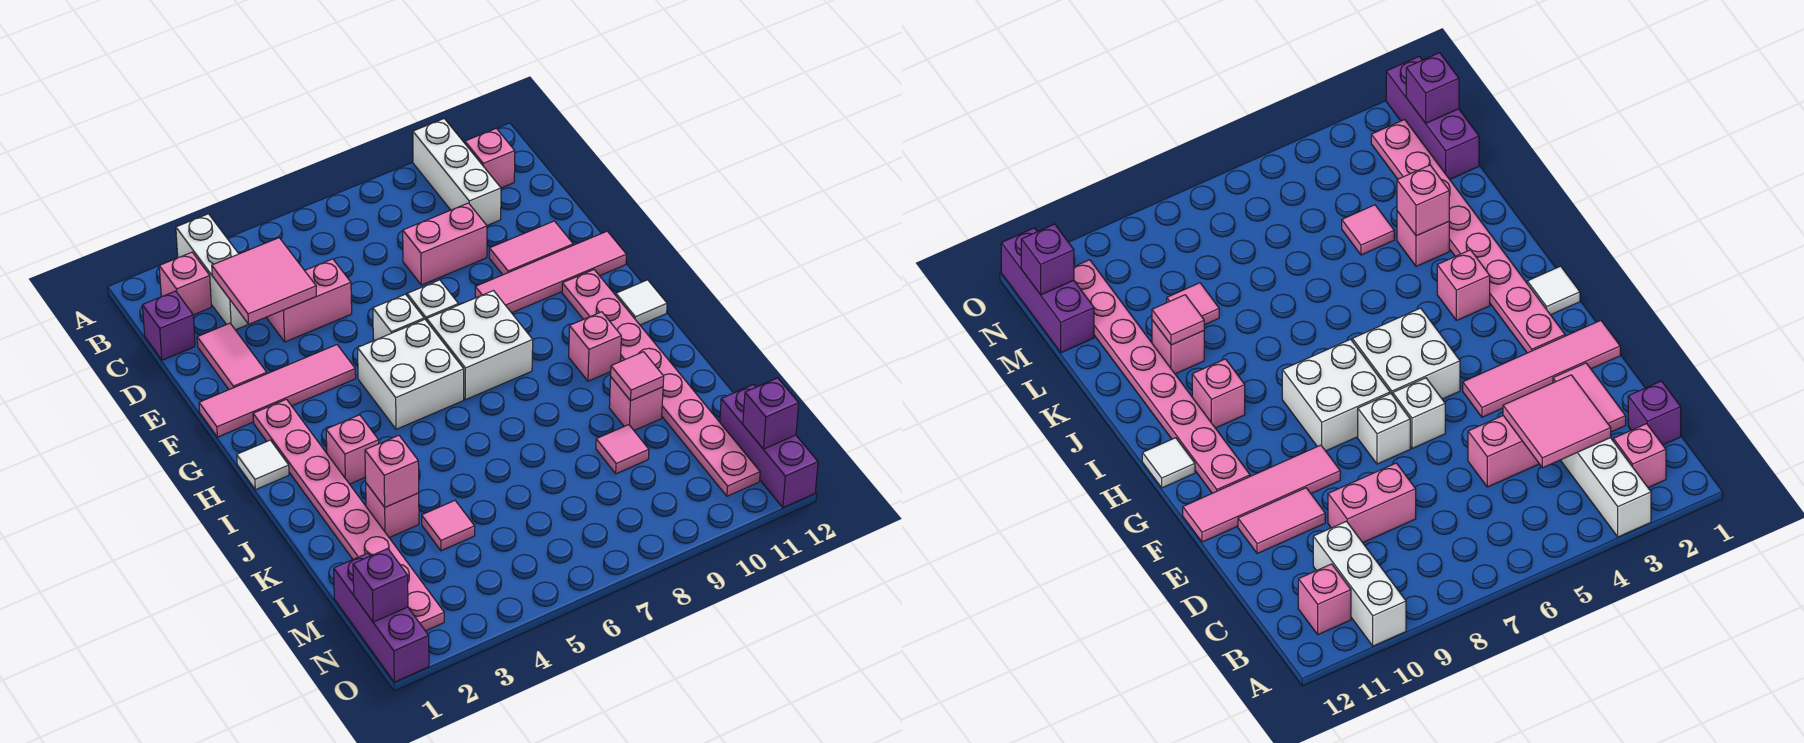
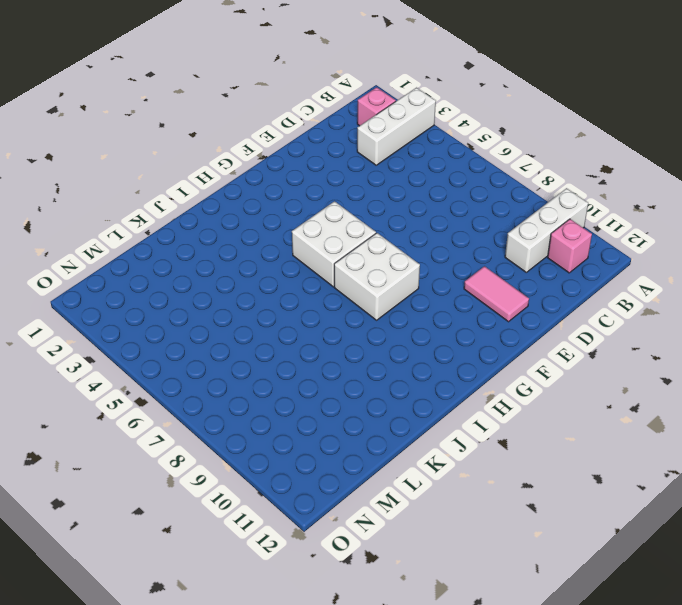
none -> purple brick C1 level 1
none -> pink tile D2:E2 level 1
none -> pink brick D4:D5 level 1
none -> pink brick D8:D9 level 1

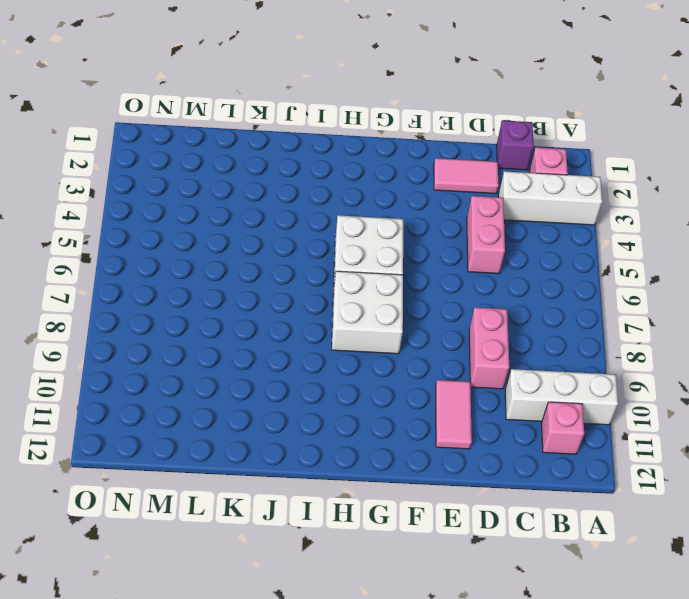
none -> pink tile F1:F4 level 1
none -> white brick F6 level 1
none -> white brick F7 level 1
none -> pink tile F9:F12 level 1

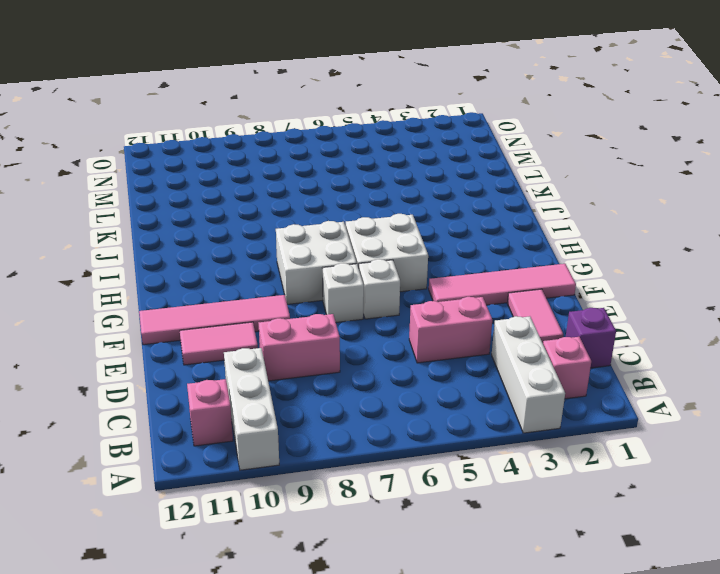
none -> pink plate G2:N2 level 1
none -> pink plate G11:N11 level 1
none -> white tile H1 level 1
none -> white tile H12 level 1

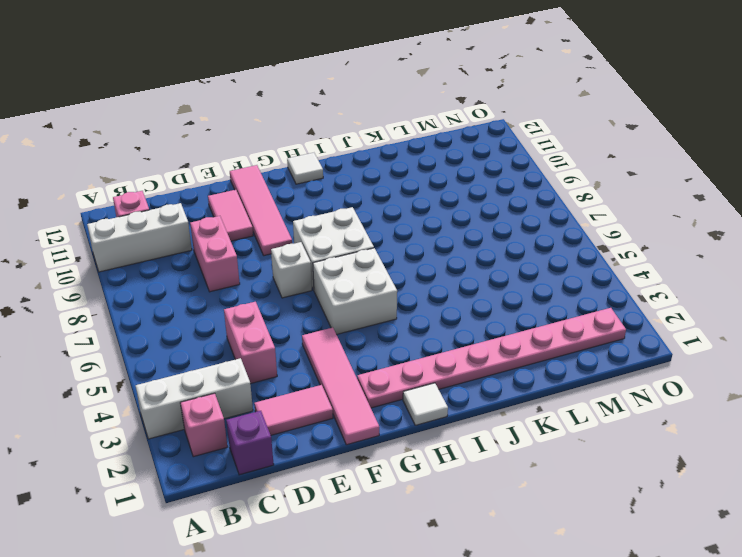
none -> white brick F6 level 1
none -> pink plate G11:N11 level 1
none -> pink brick I3 level 1
none -> pink brick I10 level 1

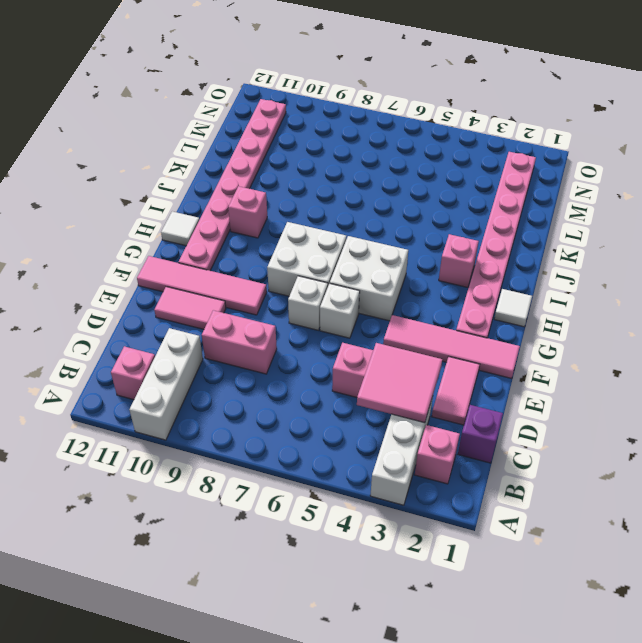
none -> pink brick K3 level 1
none -> pink brick K10 level 1
none -> pink tile L4 level 1
none -> pink tile L9 level 1

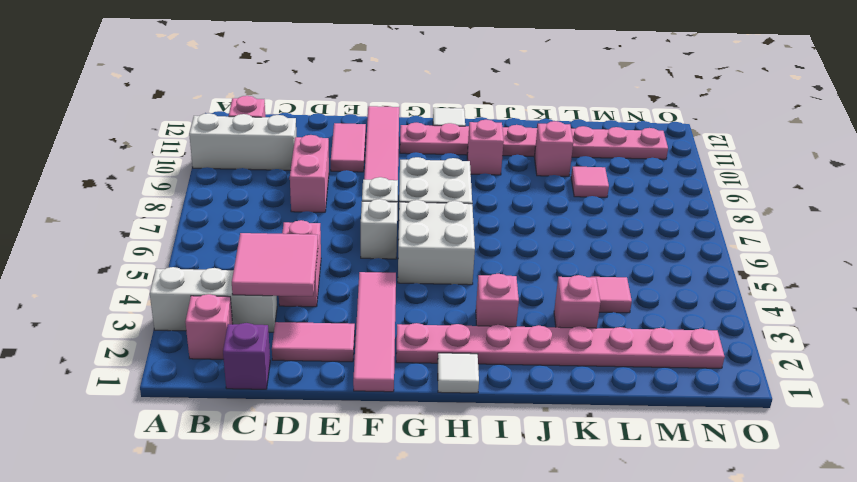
none -> purple brick M1:O1 level 1
none -> purple brick M12:O12 level 1
none -> pink brick K3 level 2
none -> pink tile K10 level 2

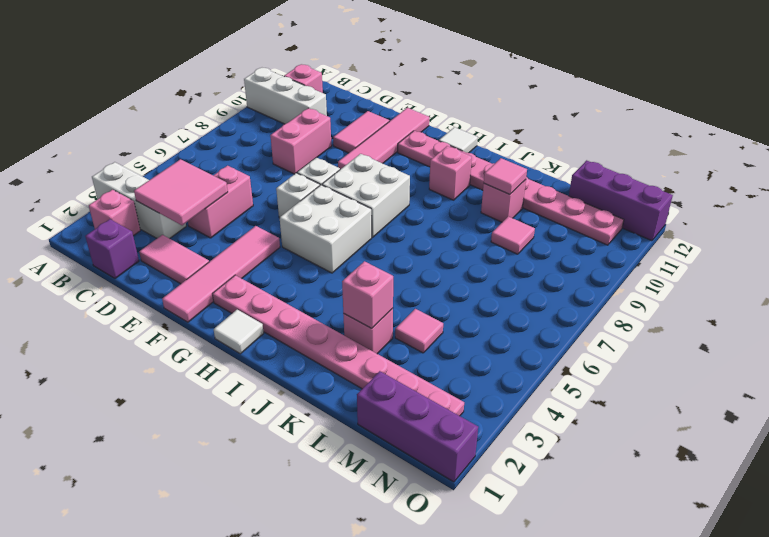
none -> pink brick I3 level 1
none -> purple brick N1 level 2
none -> purple brick N12 level 2

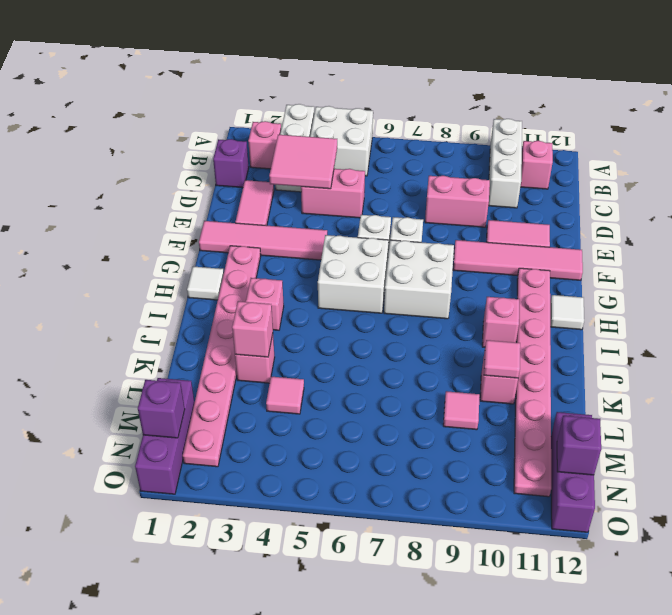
white brick A4:B5 level 1 -> none

